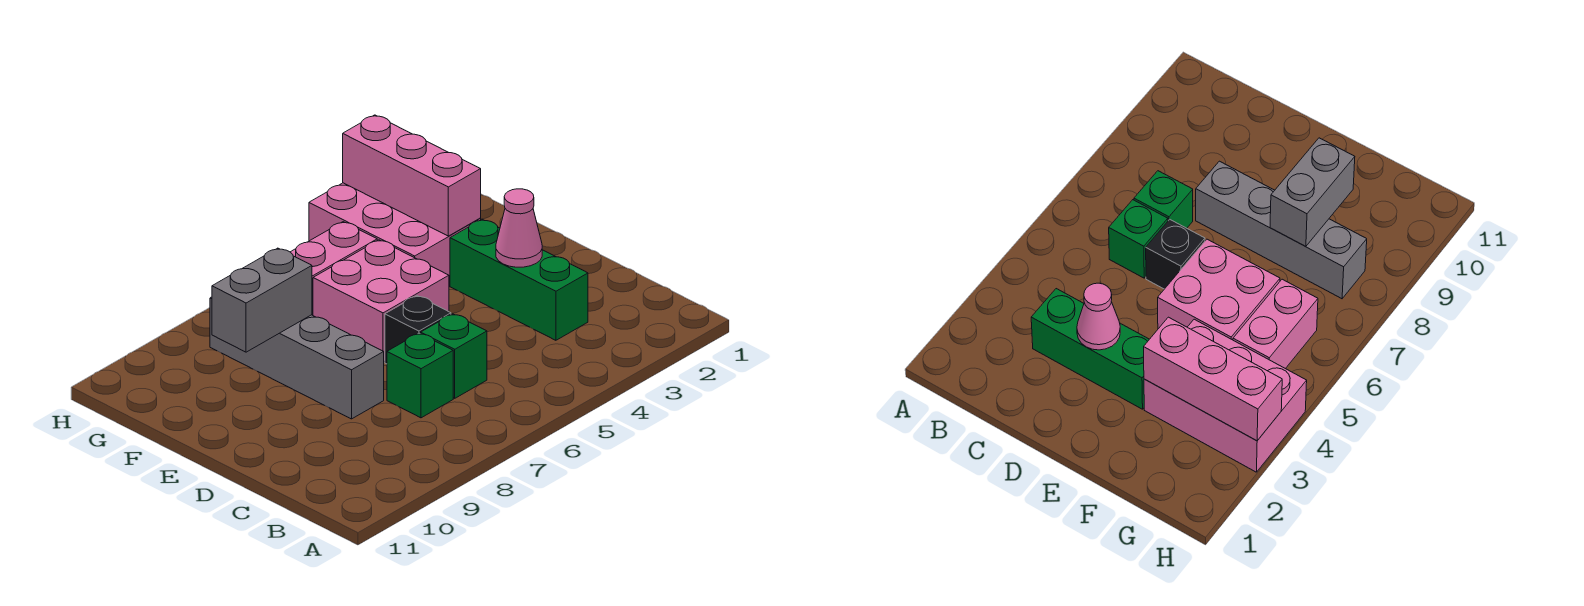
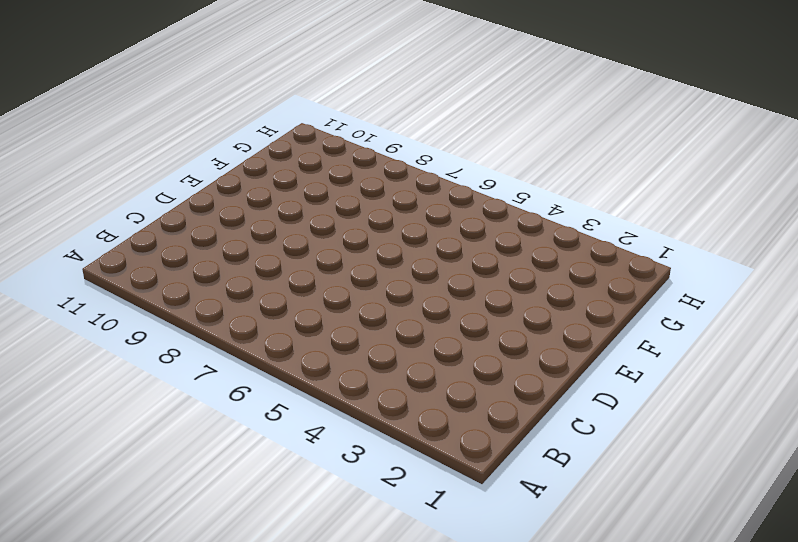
none -> green brick C3:E3 level 1
none -> green brick C6 level 1

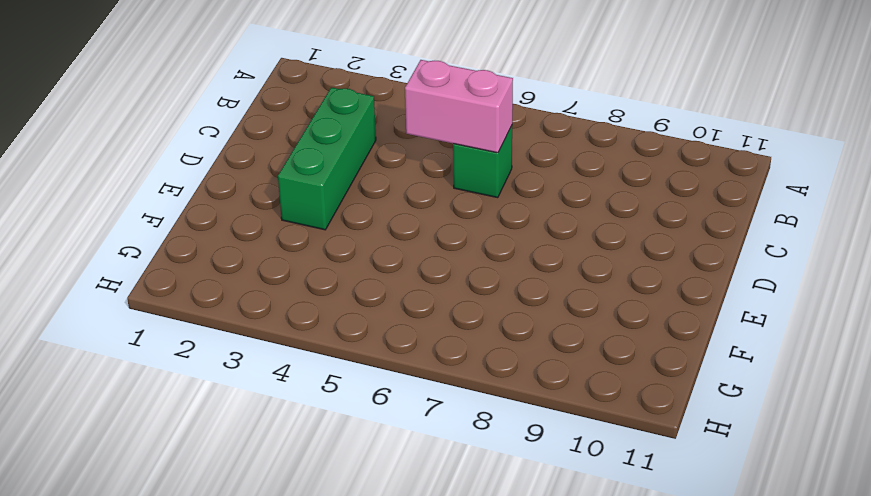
pink brick C5:C6 level 2 -> pink brick G5:G6 level 1
none -> green brick C7 level 1
none -> black brick D6 level 1

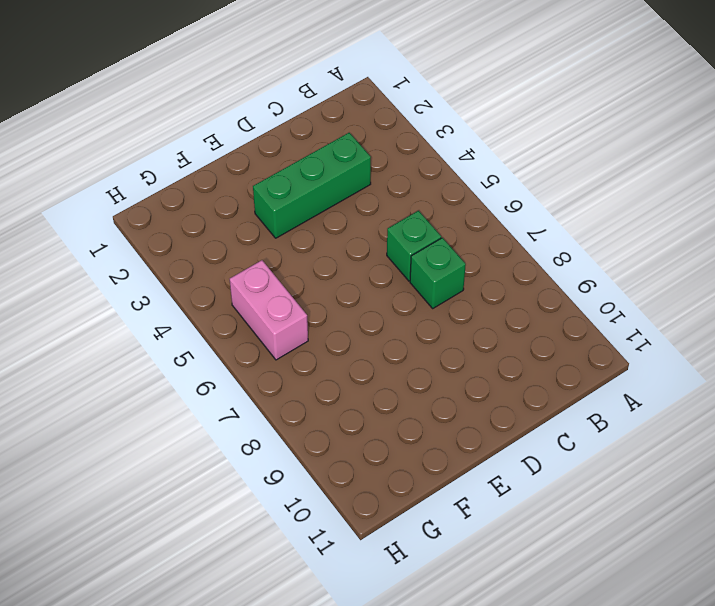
none -> black brick D6 level 1
none -> grey brick D8:G8 level 1

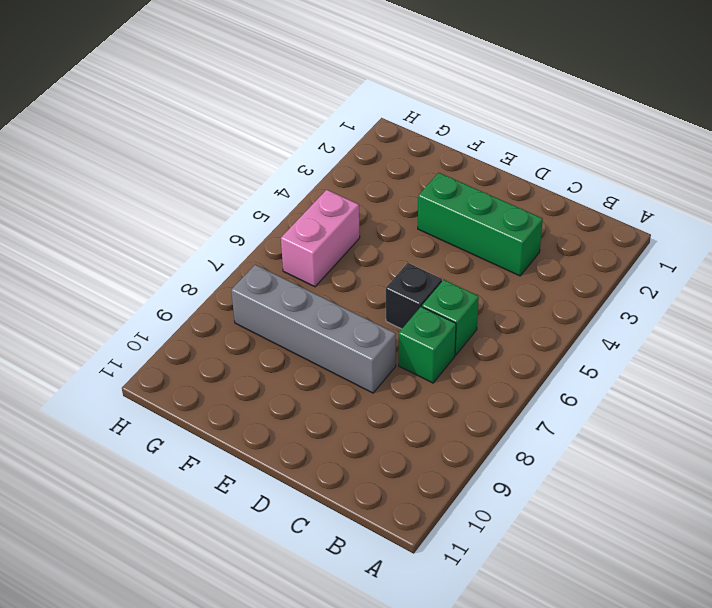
none -> pink brick E5:F6 level 1
none -> pink brick F3:H4 level 1

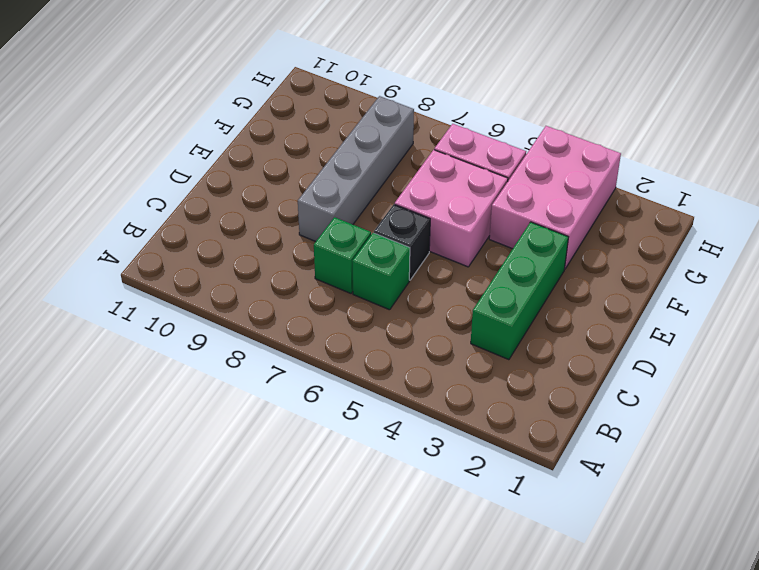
none -> pink cone D3 level 2
none -> pink brick F3:H3 level 2

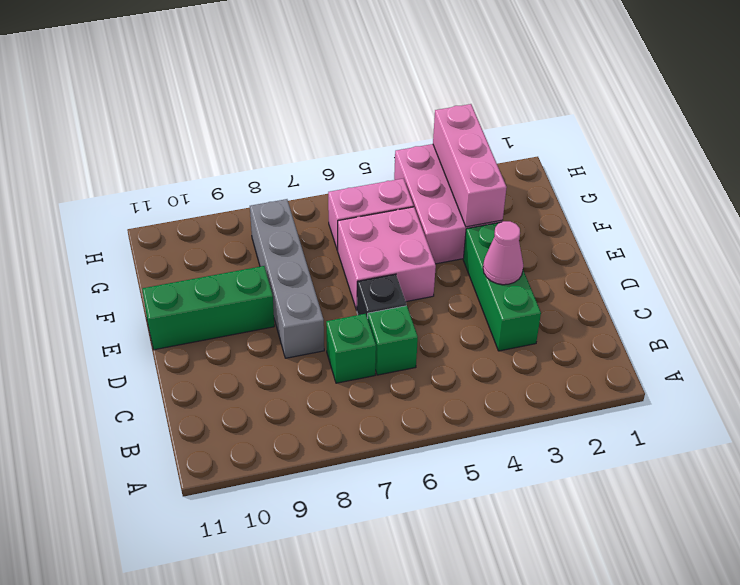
green brick E9:E11 level 1 -> none
none -> grey brick F8:F9 level 2

